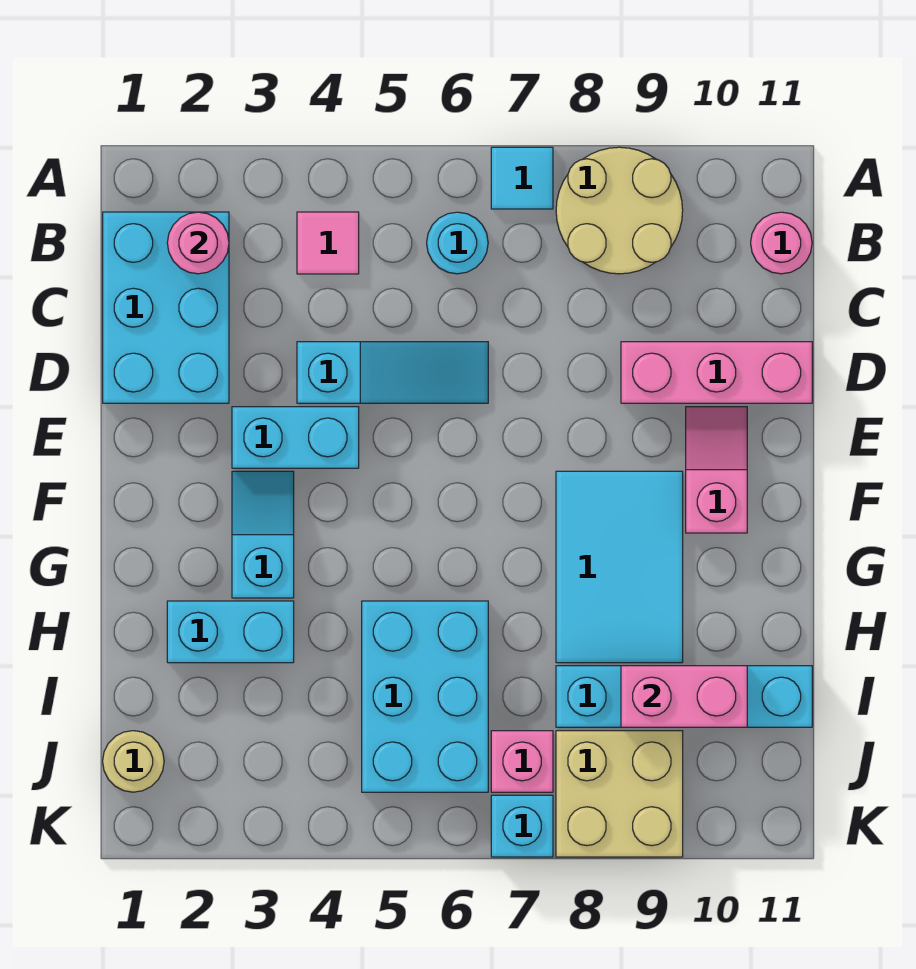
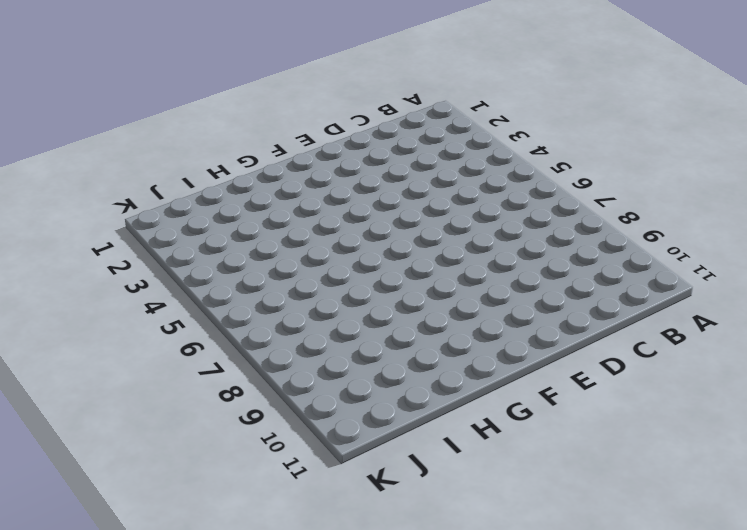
none -> cyan tile A7 level 1
none -> tan round brick A8:B9 level 1
none -> cyan brick B1:D2 level 1

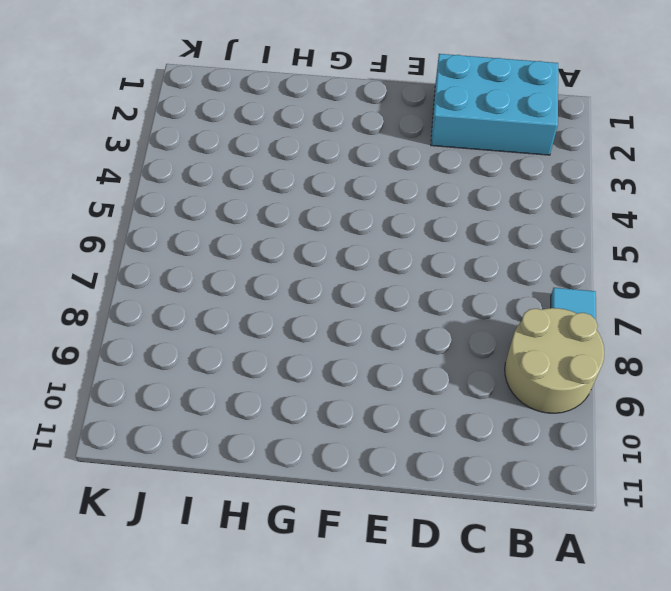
none -> pink tile B4 level 1
none -> cyan round brick B6 level 1
none -> pink round brick B11 level 1

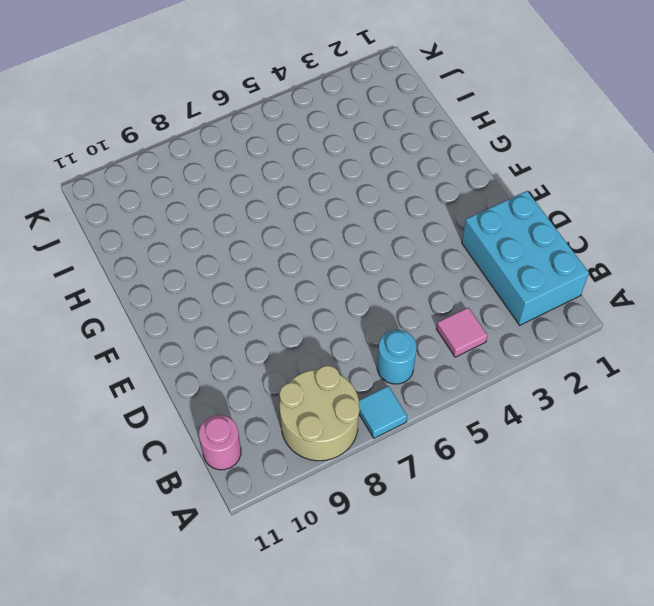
none -> cyan slope D4:D6 level 1 top 4
none -> pink brick D9:D11 level 1
none -> cyan brick E3:E4 level 1

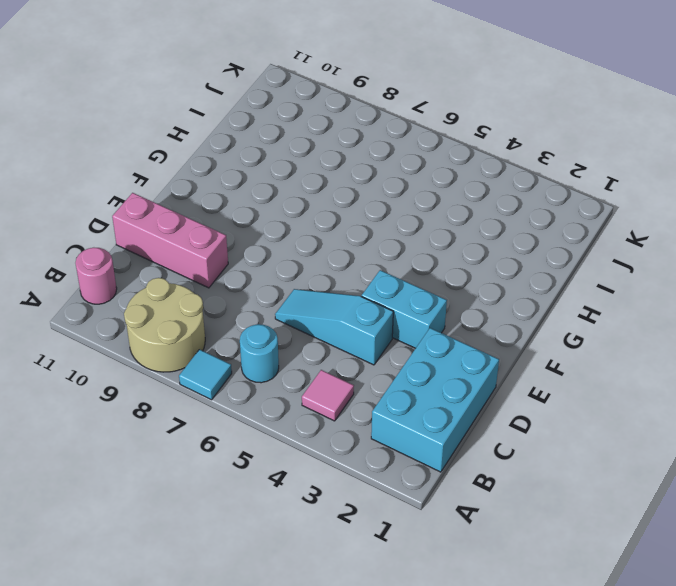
none -> pink slope E10:F10 level 1 top F
none -> cyan slope F3:G3 level 1 top G
none -> cyan tile F8:H9 level 1

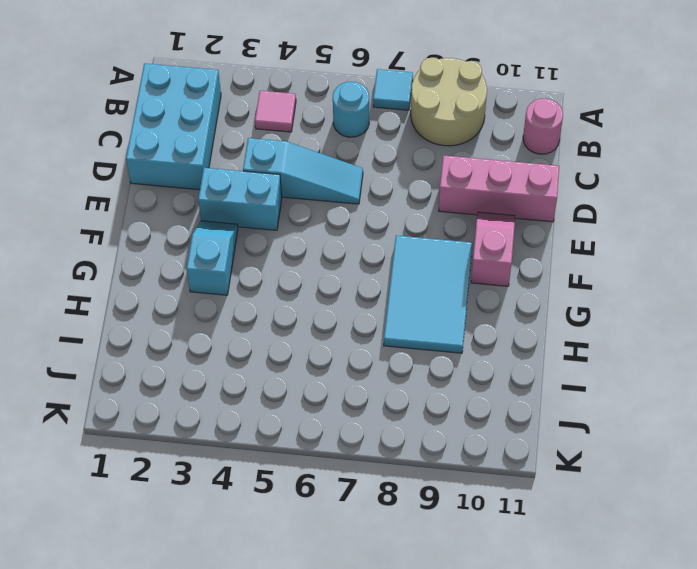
none -> cyan brick H2:H3 level 1
none -> cyan brick H5:J6 level 1
none -> cyan brick I8:I11 level 1

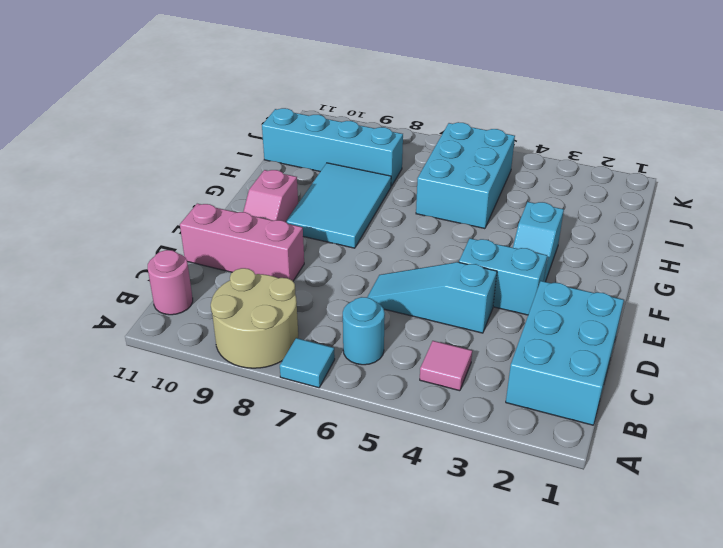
none -> cyan brick H2:H3 level 1
none -> tan round brick J1 level 1
none -> pink brick J7 level 1

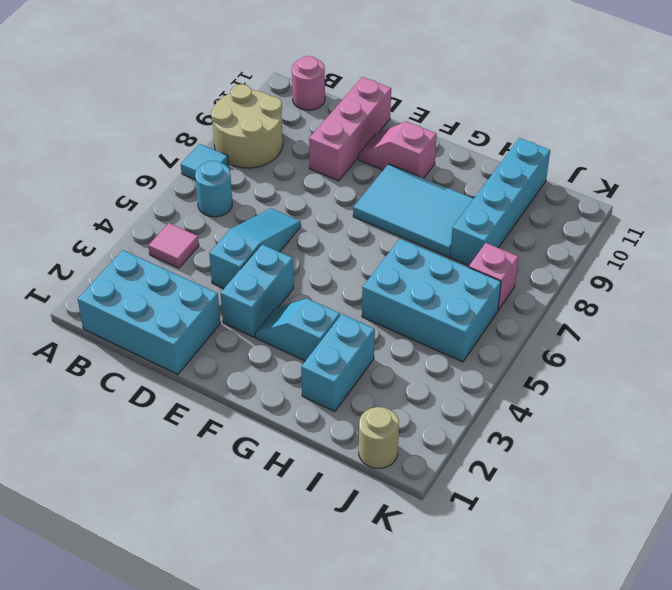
none -> tan brick J8:K9 level 1
none -> cyan brick K7 level 1
none -> pink round brick B2 level 2

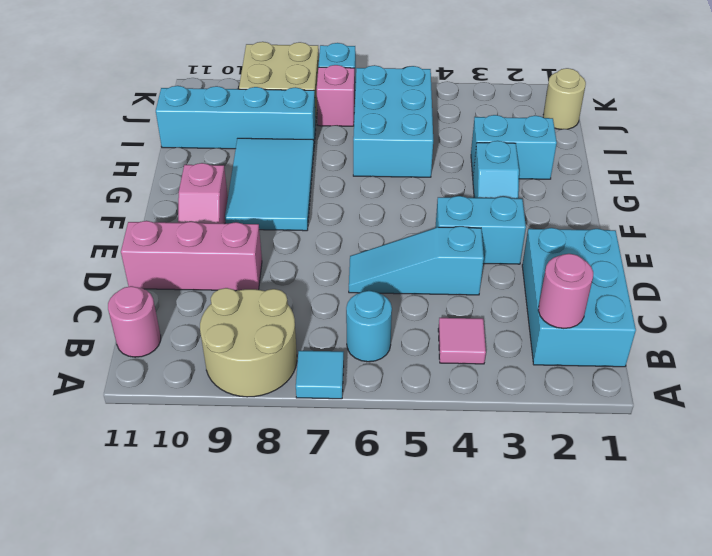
none -> pink brick I9:I10 level 2

